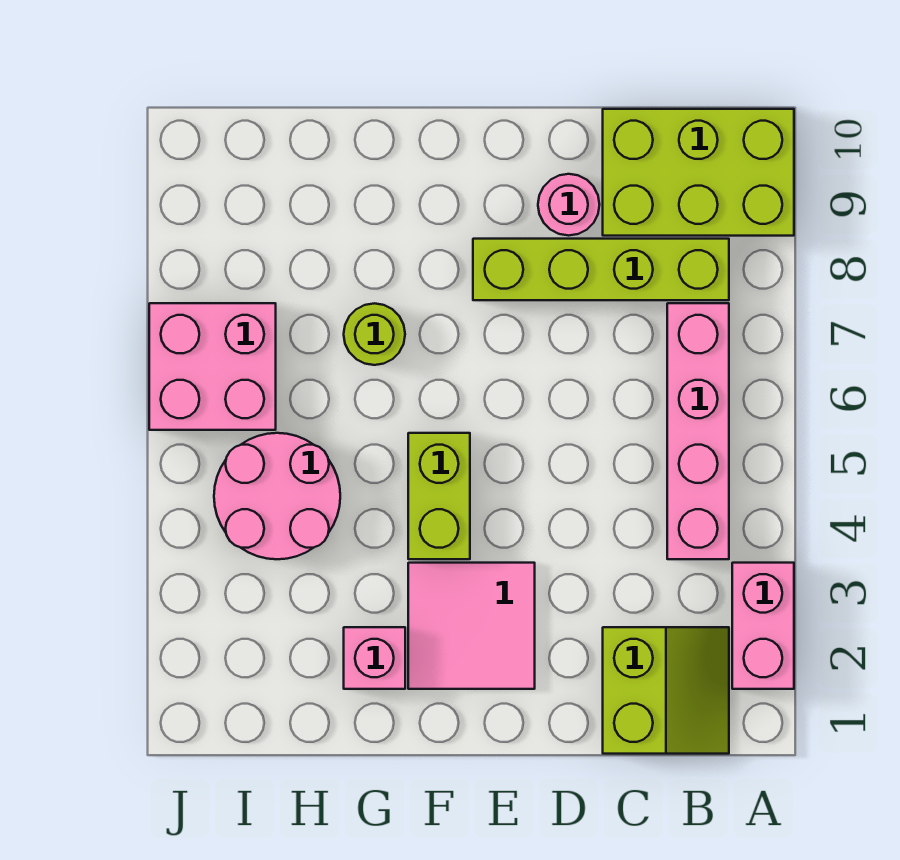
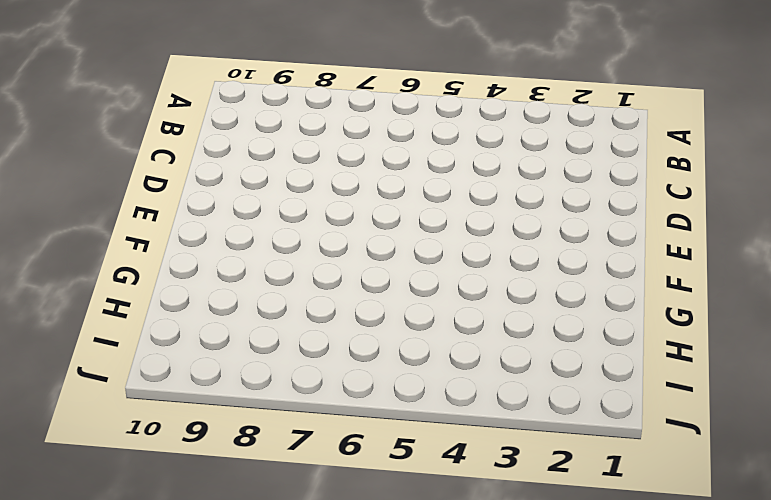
none -> pink brick A2:A3 level 1
none -> lime brick A9:C10 level 1
none -> lime slope B1:C2 level 1 top C

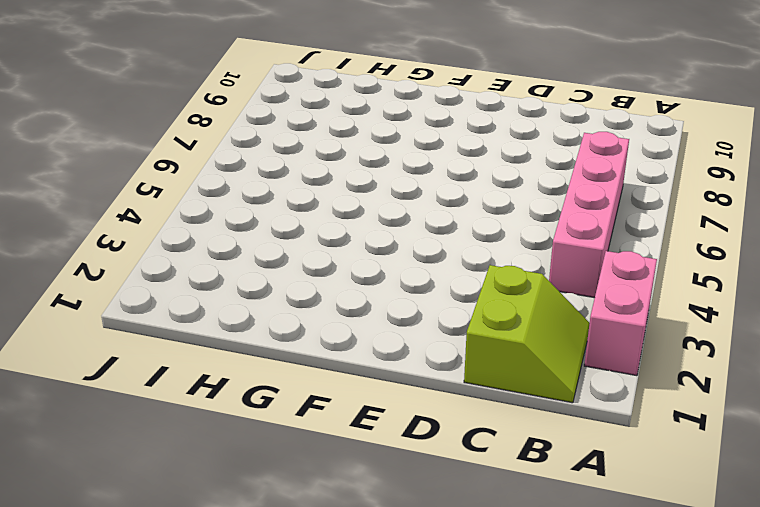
none -> lime brick A9:C10 level 1
none -> lime brick B8:E8 level 1
none -> pink round brick D9 level 1

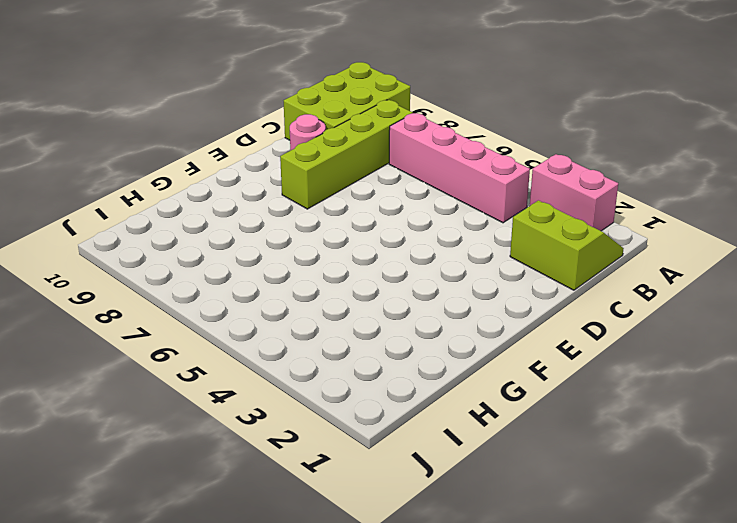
none -> pink tile E2:F3 level 1
none -> lime brick F4:F5 level 1
none -> pink brick G2 level 1

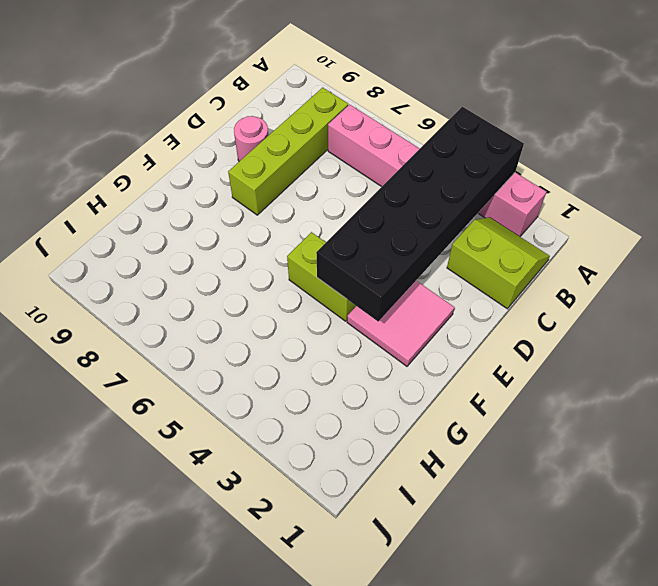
black brick A3:F4 level 2 -> none
none -> lime brick A9:C10 level 1
none -> pink brick G2 level 1
none -> lime round brick G7 level 1

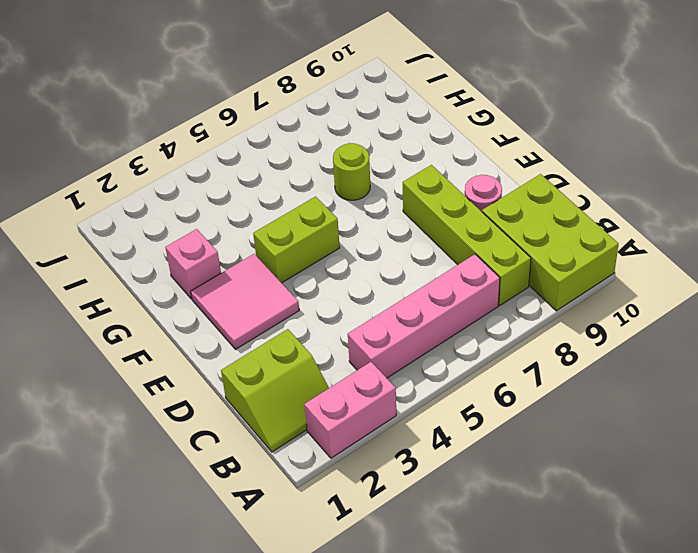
none -> pink round brick H4:I5 level 1
none -> pink brick I6:J7 level 1

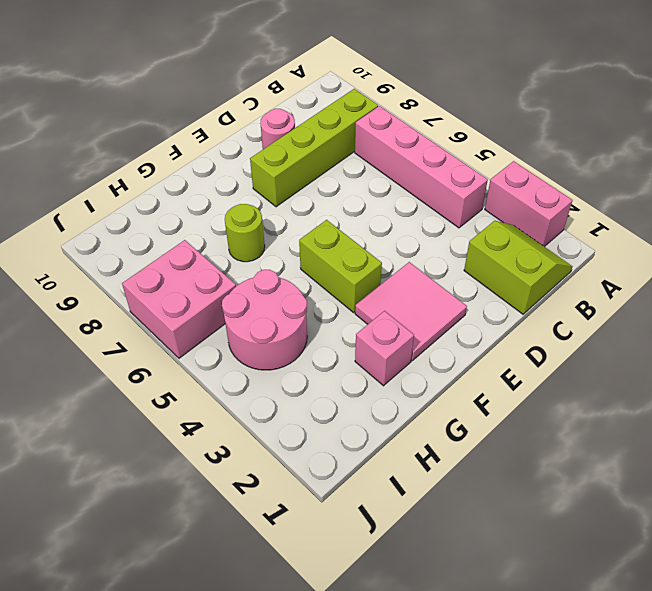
none -> lime brick A9:C10 level 1

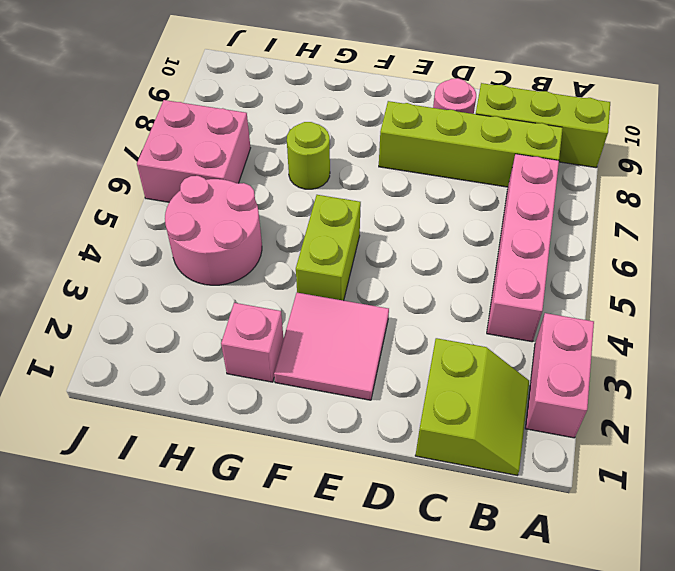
lime brick A9:C9 level 1 -> lime brick A9:C10 level 1

